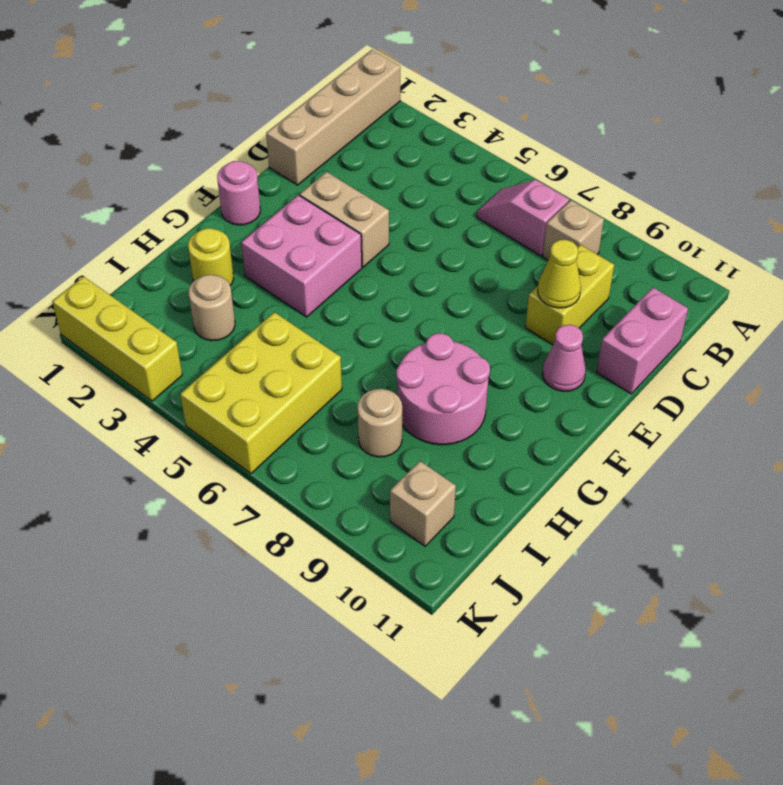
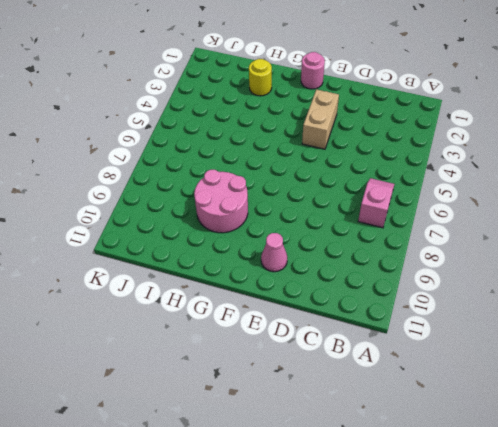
none -> tan brick A1:D1 level 1
none -> tan brick B8 level 1
none -> yellow brick C9:D9 level 1

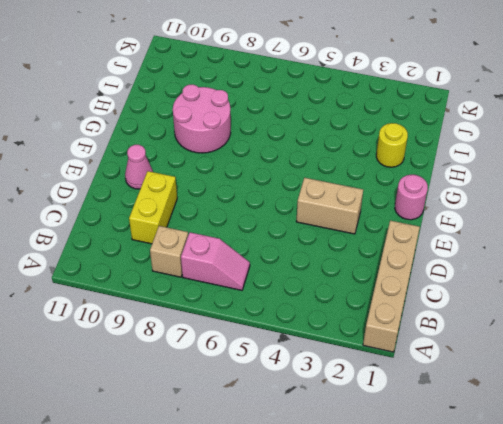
none -> pink brick C11:D11 level 1
none -> pink brick F3:G4 level 1
none -> tan round brick I3 level 1

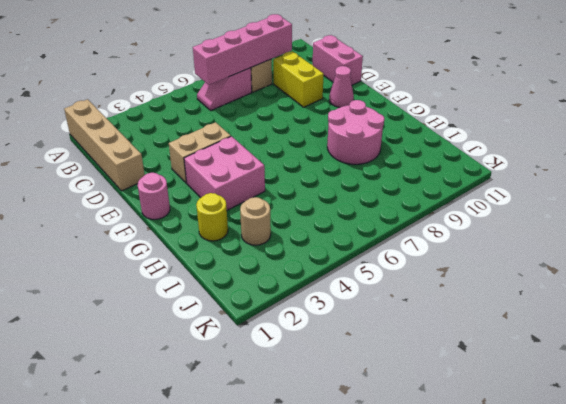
pink brick B6:B9 level 2 -> none
none -> yellow brick I5:K6 level 1
none -> tan round brick I8 level 1
none -> tan brick J10 level 1

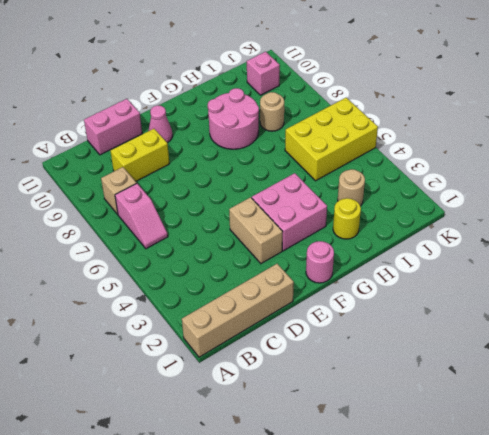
pink brick J10 level 1 -> tan brick J10 level 1
none -> yellow brick K1:K3 level 1
none -> yellow cone D9 level 2

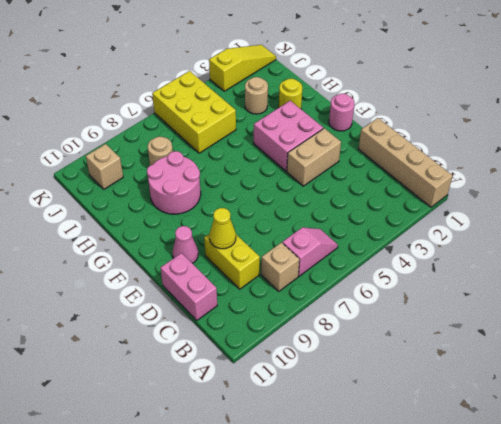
yellow slope K1:K3 level 1 top 3 -> yellow brick K1:K3 level 1

